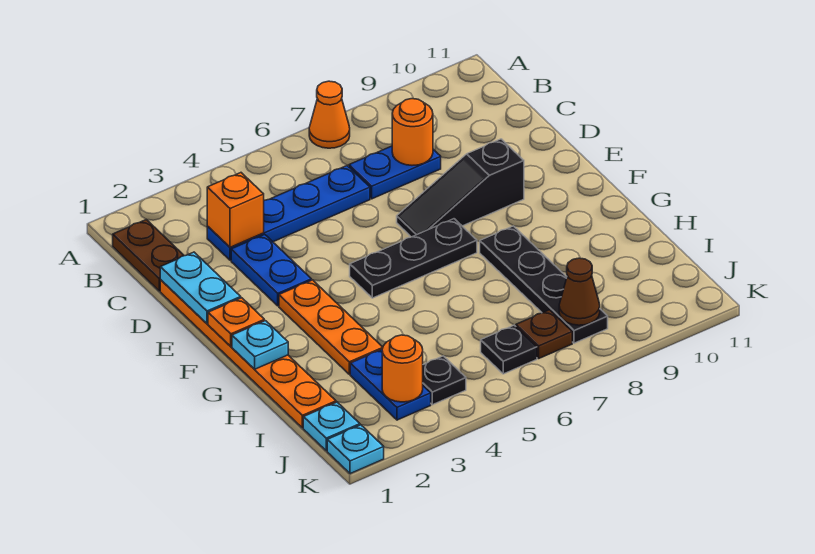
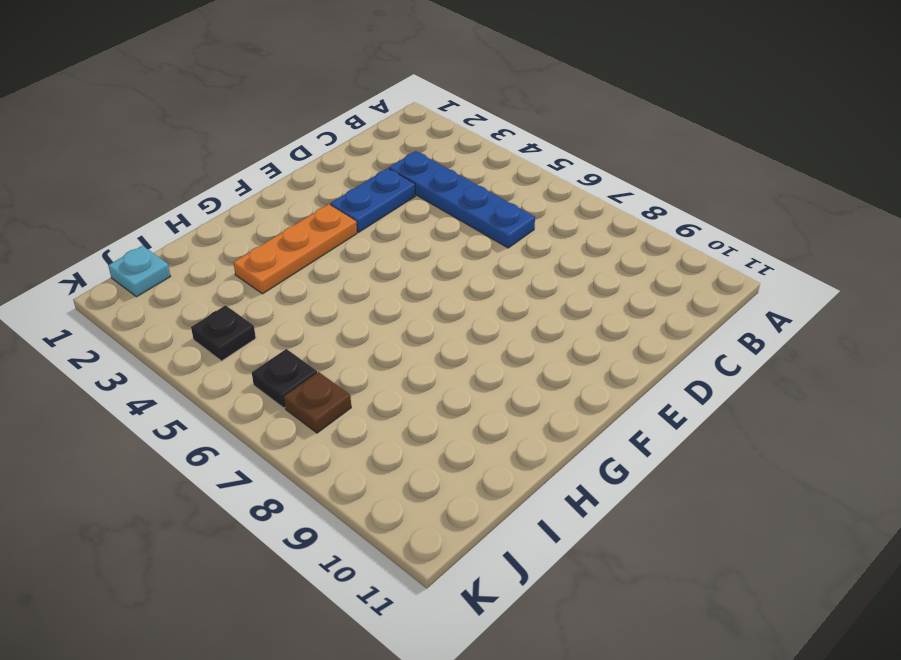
none -> orange cone A7 level 1
none -> brown plate B1:C1 level 1
none -> blue plate C7:C8 level 1

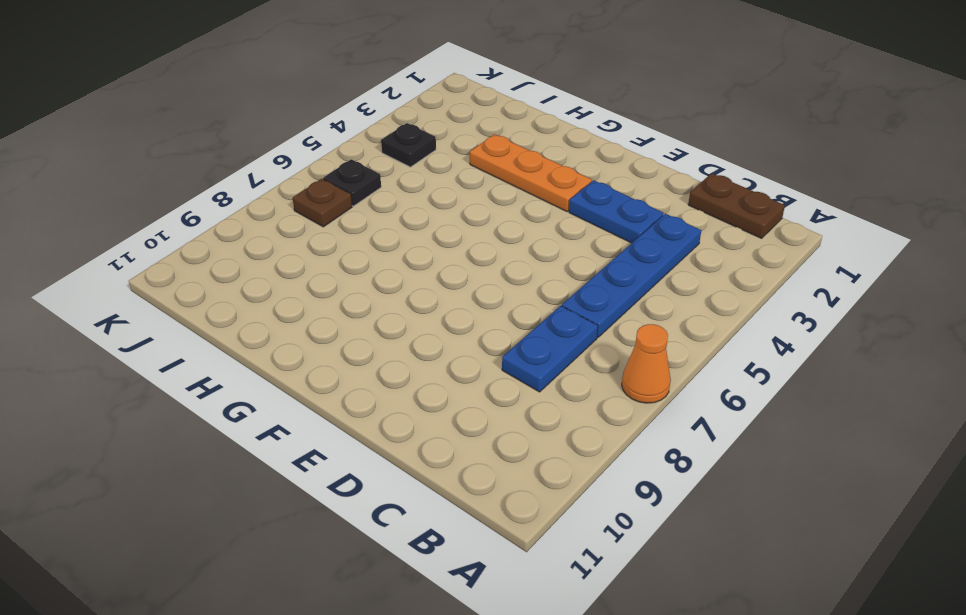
none -> orange plate D1:I1 level 1
none -> black slope E7:E9 level 1 top 9
none -> black plate F5:F7 level 1

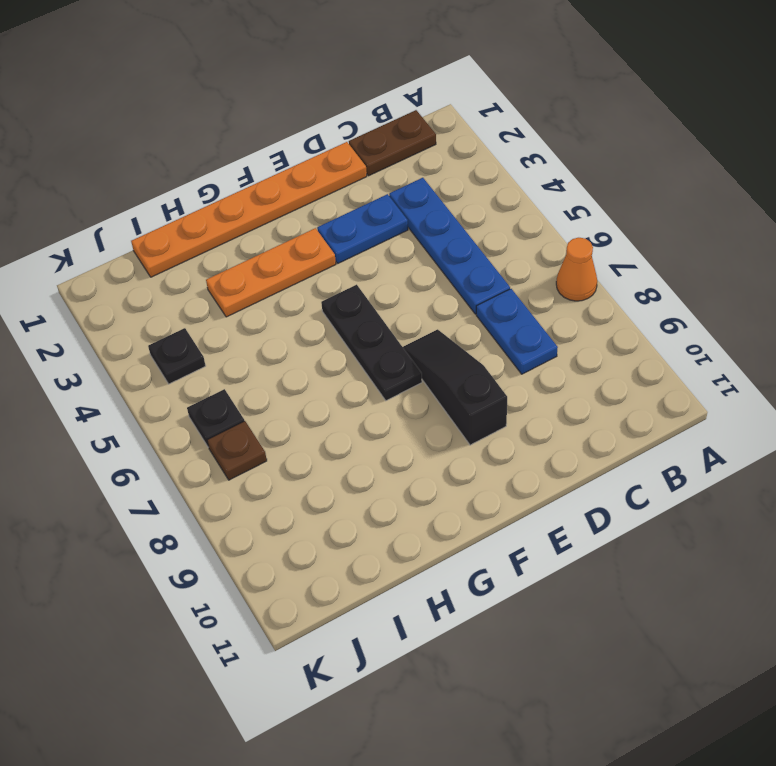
none -> black plate G8:J8 level 1
none -> blue plate I3:J3 level 1
none -> cyan plate J1 level 1

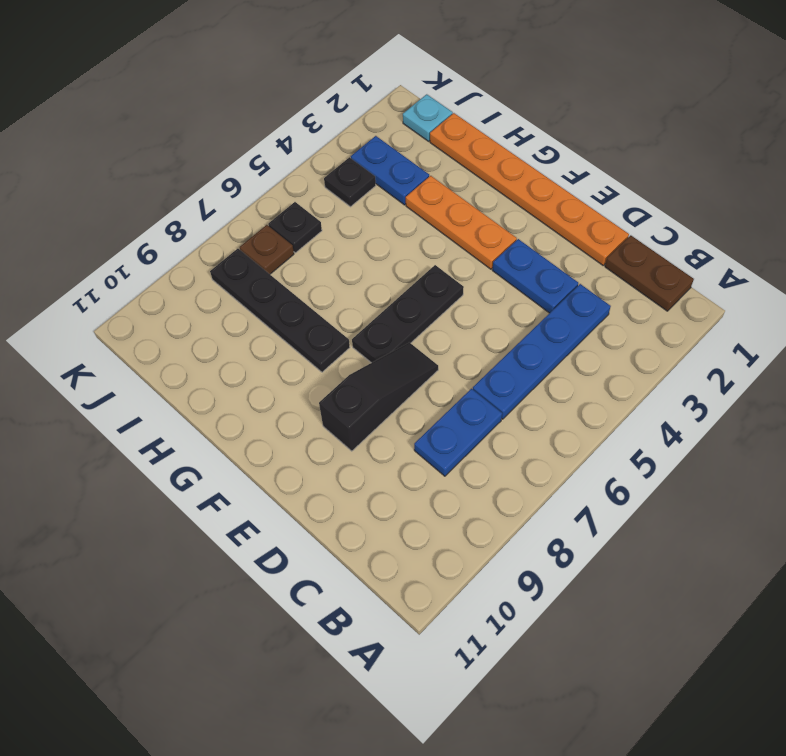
none -> orange cone A7 level 1
none -> cyan plate K1 level 1
none -> orange brick C3 level 2

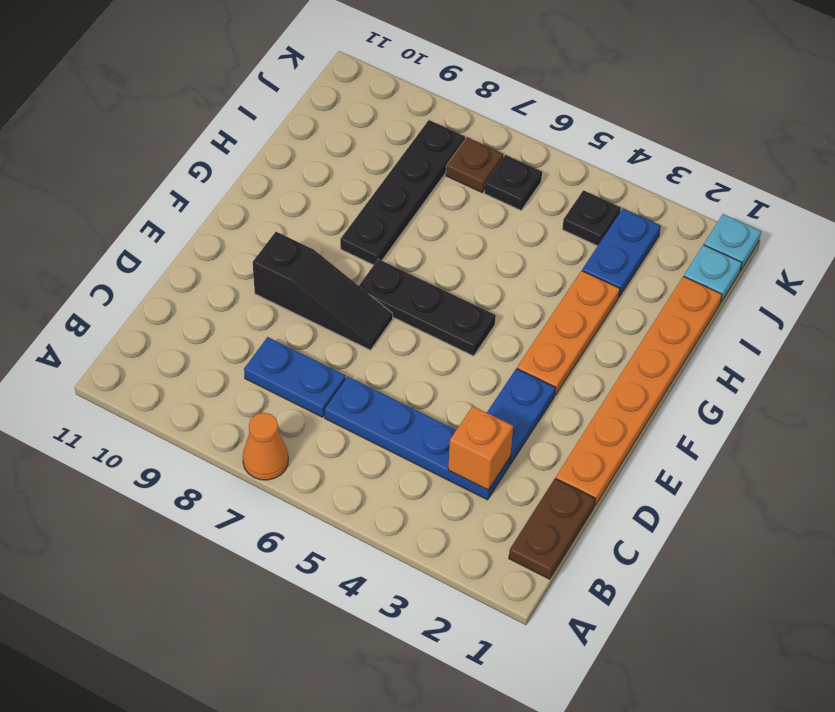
none -> orange round brick C8 level 2
none -> cyan plate D1:E1 level 2
none -> orange plate F1 level 2

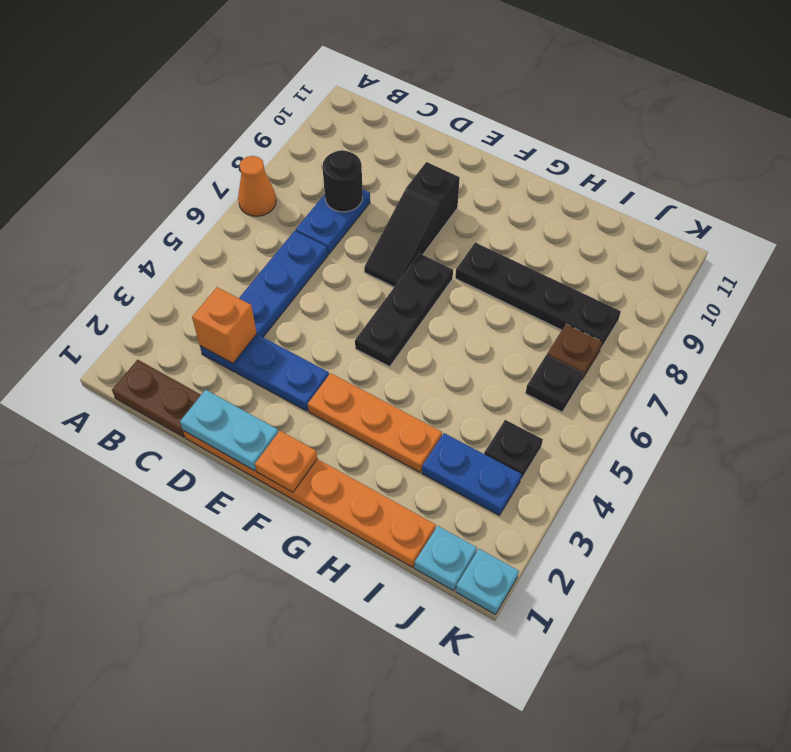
black round brick C8 level 2 -> orange round brick C8 level 2
none -> cyan plate G1 level 2
none -> orange round brick J3 level 2
none -> brown cone J8 level 2

